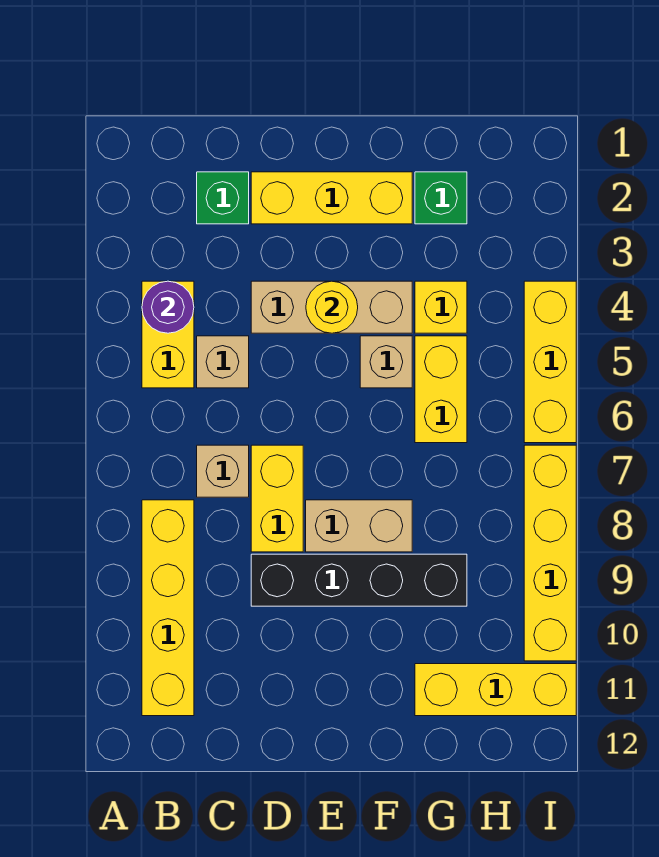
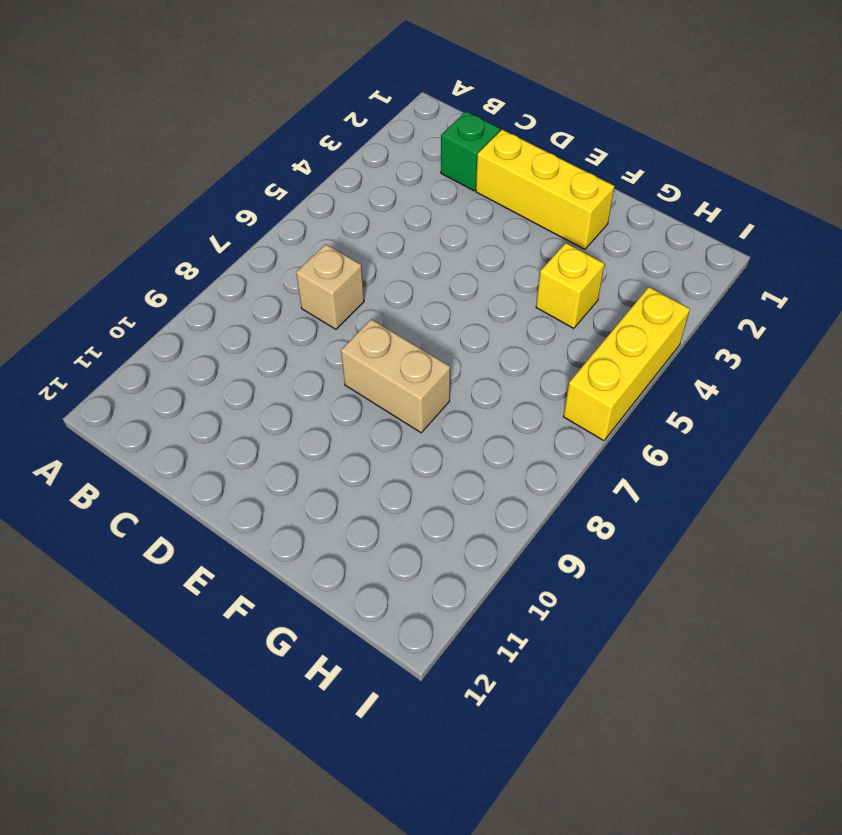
none -> yellow brick B4:B5 level 1
none -> yellow brick B8:B11 level 1
none -> tan brick C5 level 1

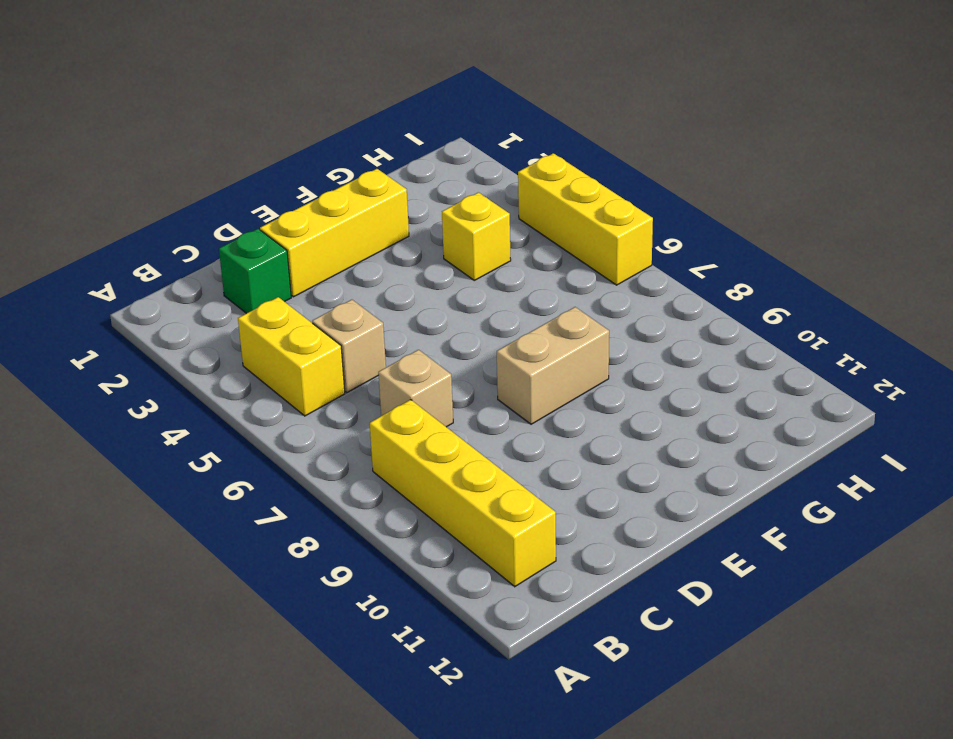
none -> tan brick D4:F4 level 1
none -> yellow brick D7:D8 level 1
none -> black brick D9:G9 level 1

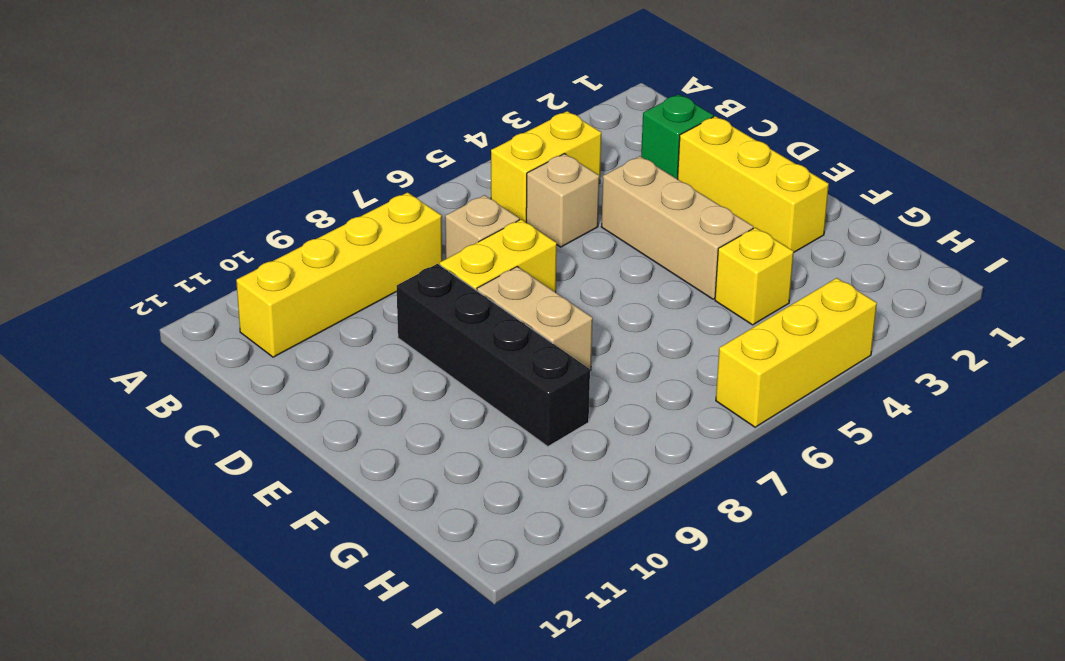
none -> tan brick F5 level 1
none -> green brick G2 level 1
none -> yellow brick G5:G6 level 1

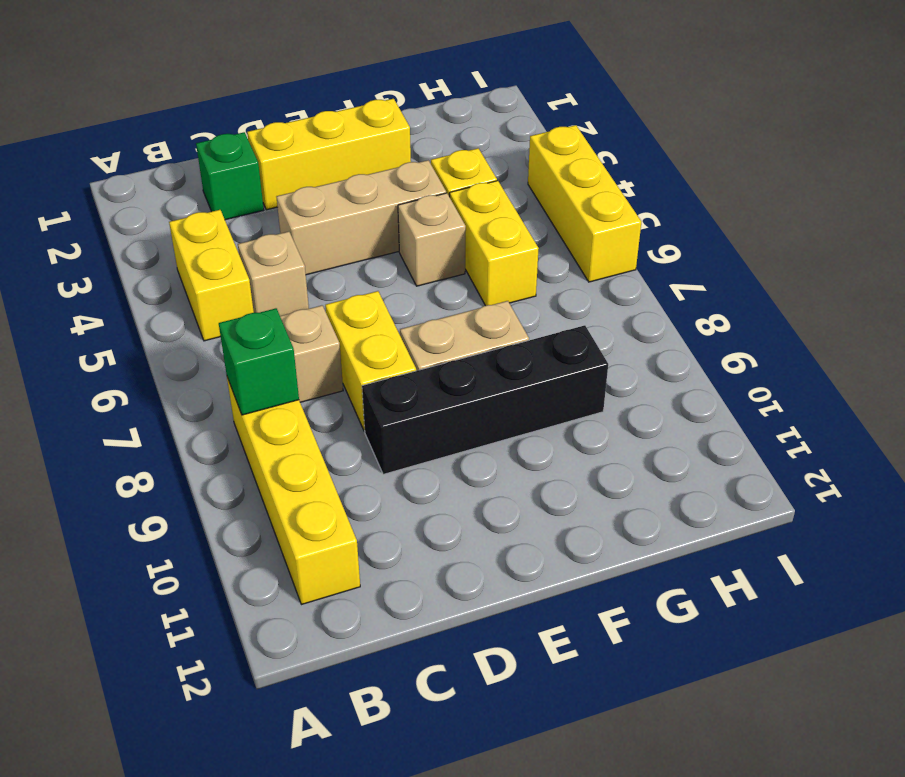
green brick B8 level 2 -> green brick G2 level 1
none -> yellow brick G11:I11 level 1
none -> yellow brick I7:I10 level 1
none -> purple round brick B4 level 2

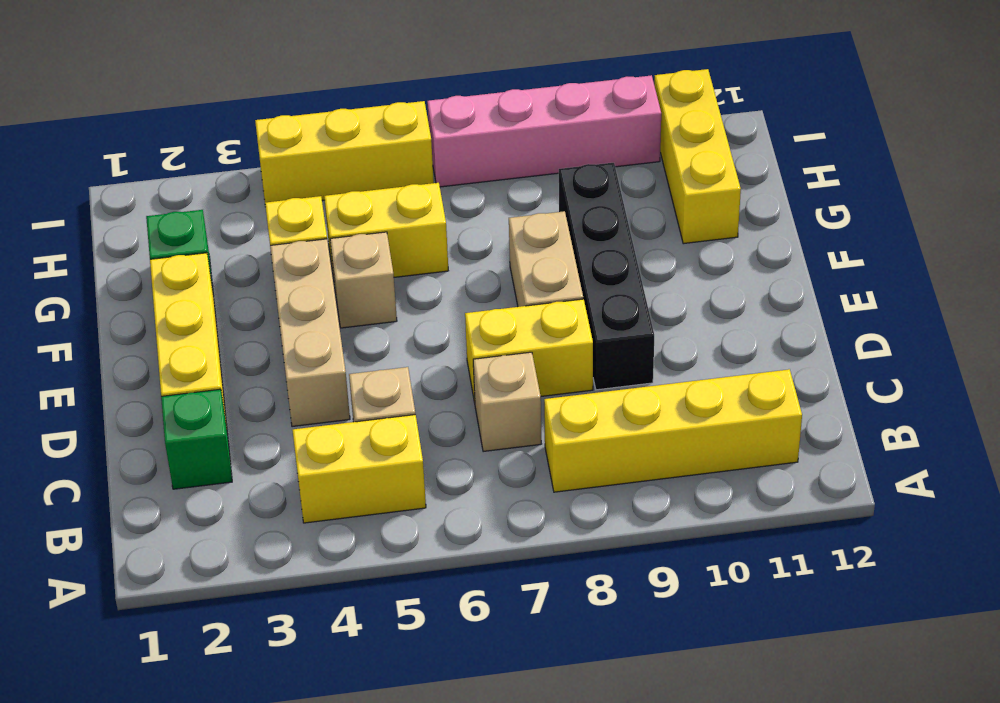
pink brick I7:I10 level 1 -> yellow brick I7:I10 level 1
none -> purple round brick B4 level 2
none -> yellow round brick E4 level 2

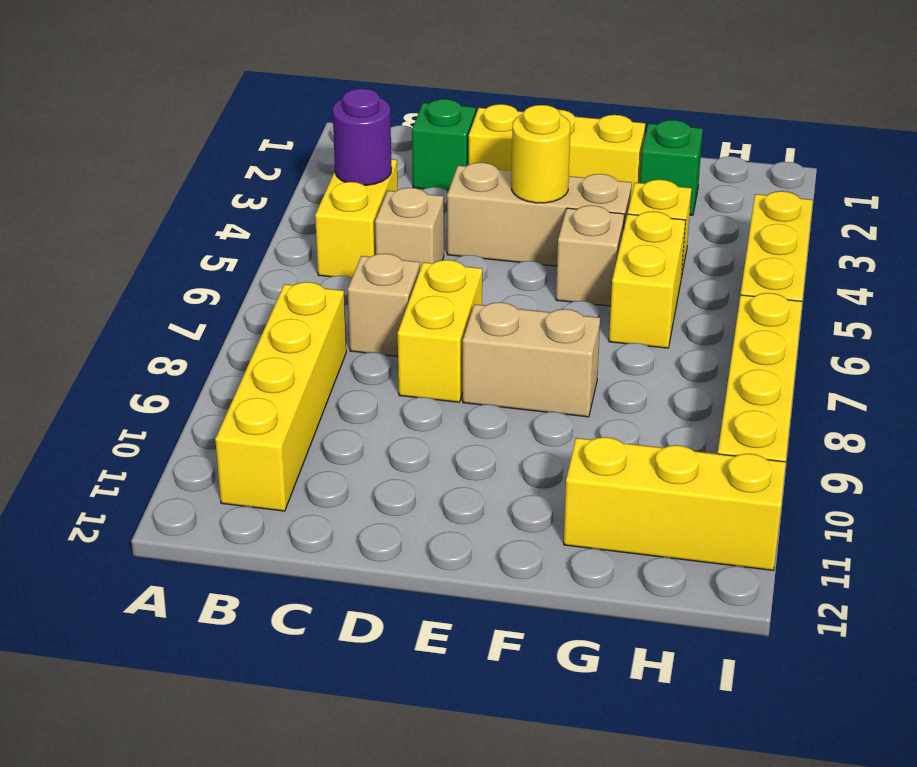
none -> black brick D9:G9 level 1

